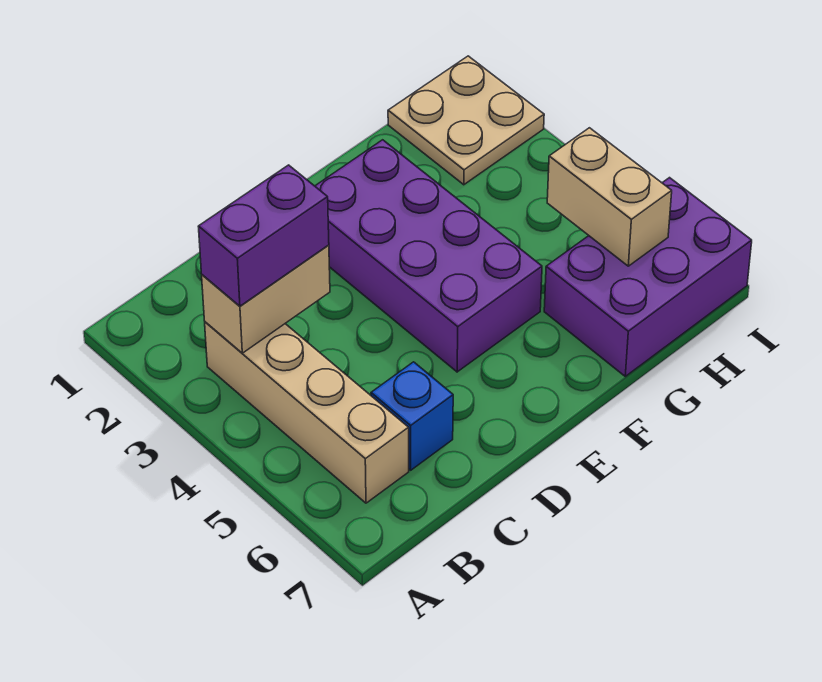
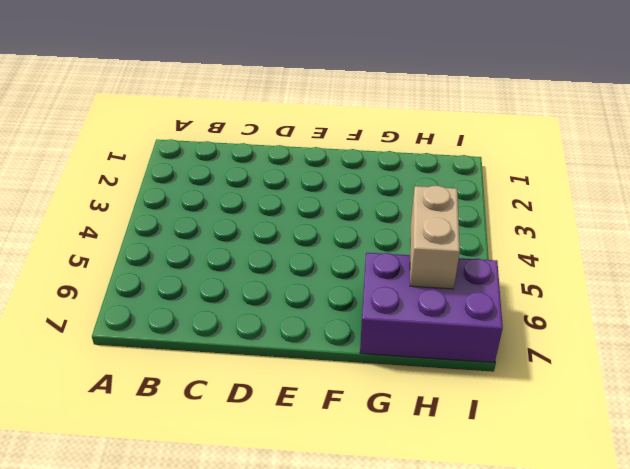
none -> tan brick B3:B6 level 1
none -> blue brick C6 level 1

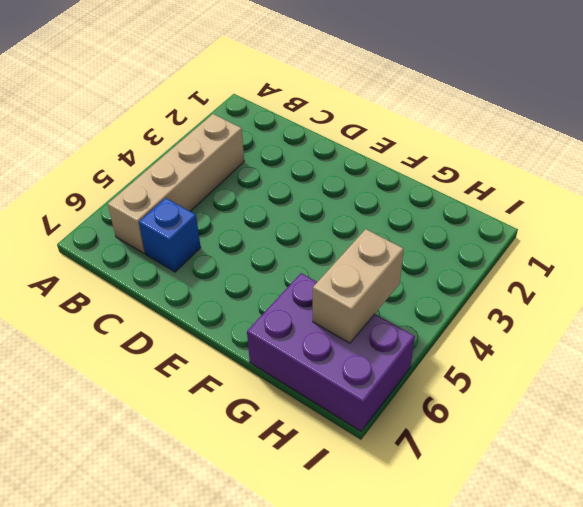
none -> purple brick E2:F5 level 1
none -> tan plate H1:I2 level 1

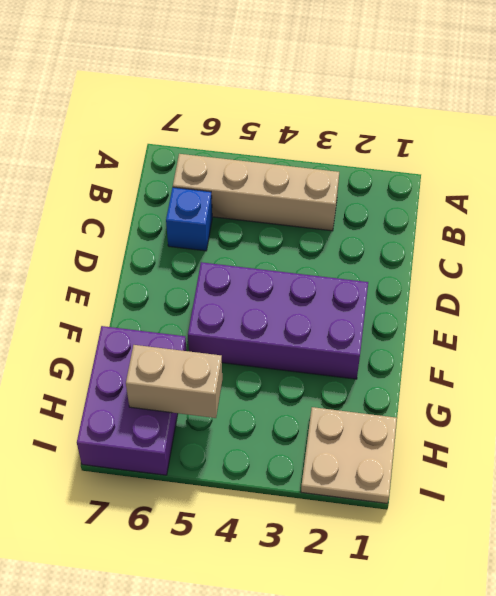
none -> tan brick B3:C3 level 2
none -> purple brick B3:C3 level 3

